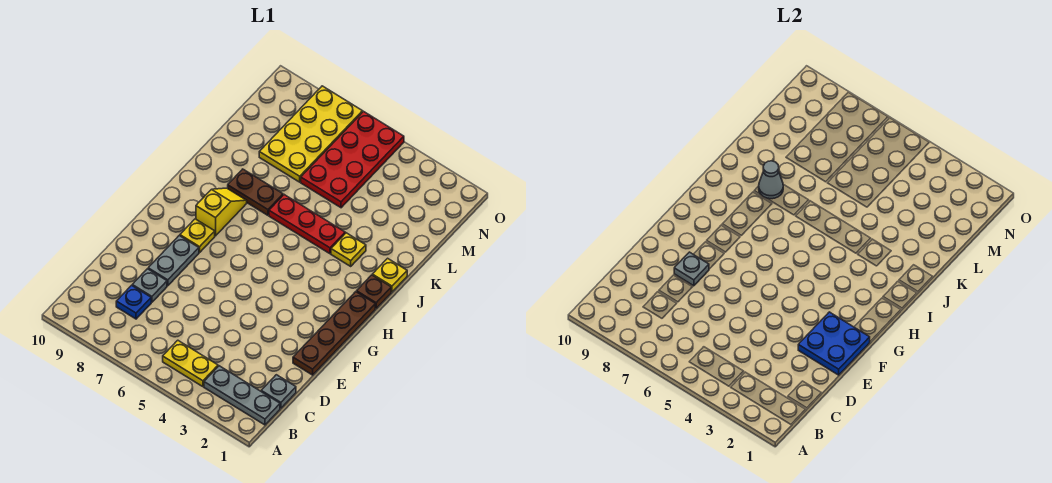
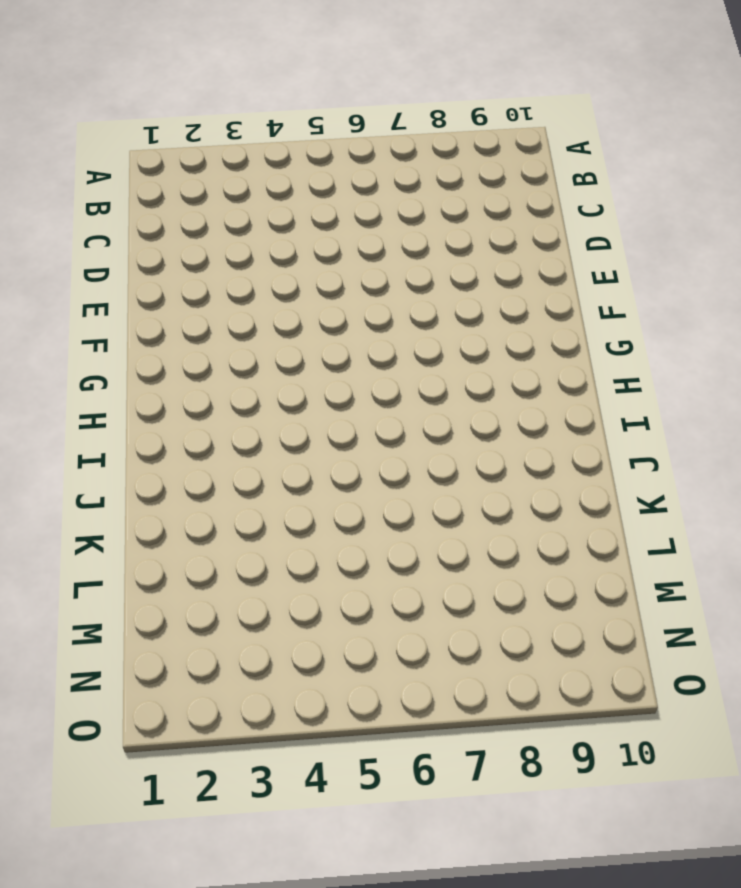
none -> grey plate B1:B3 level 1
none -> yellow plate B4:B5 level 1
none -> grey plate C1 level 1

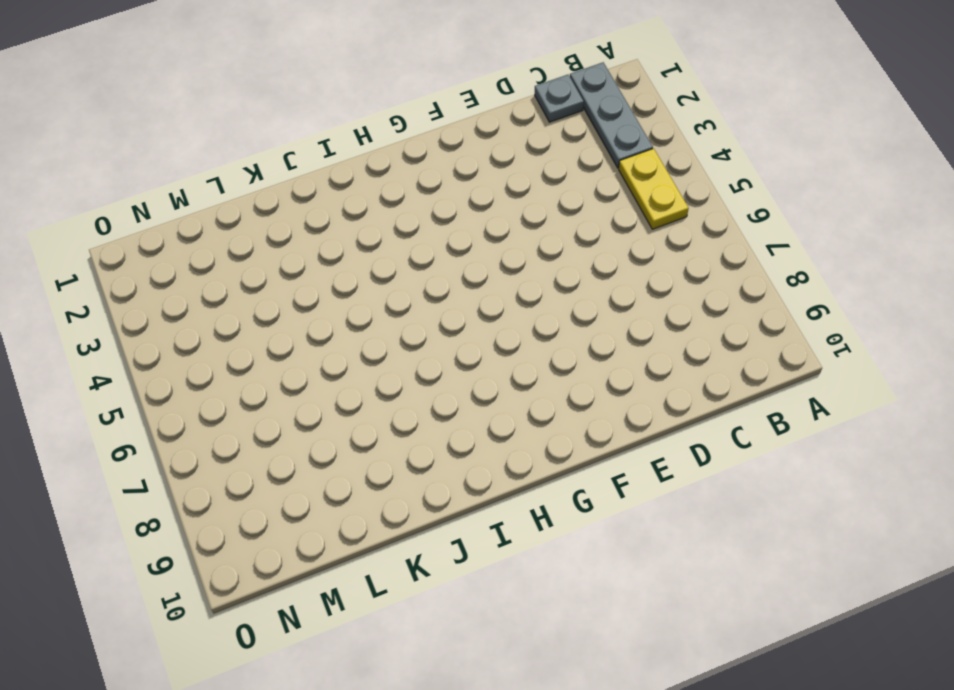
none -> blue plate C8 level 1
none -> grey plate D8 level 1
none -> brown plate E1:H1 level 1

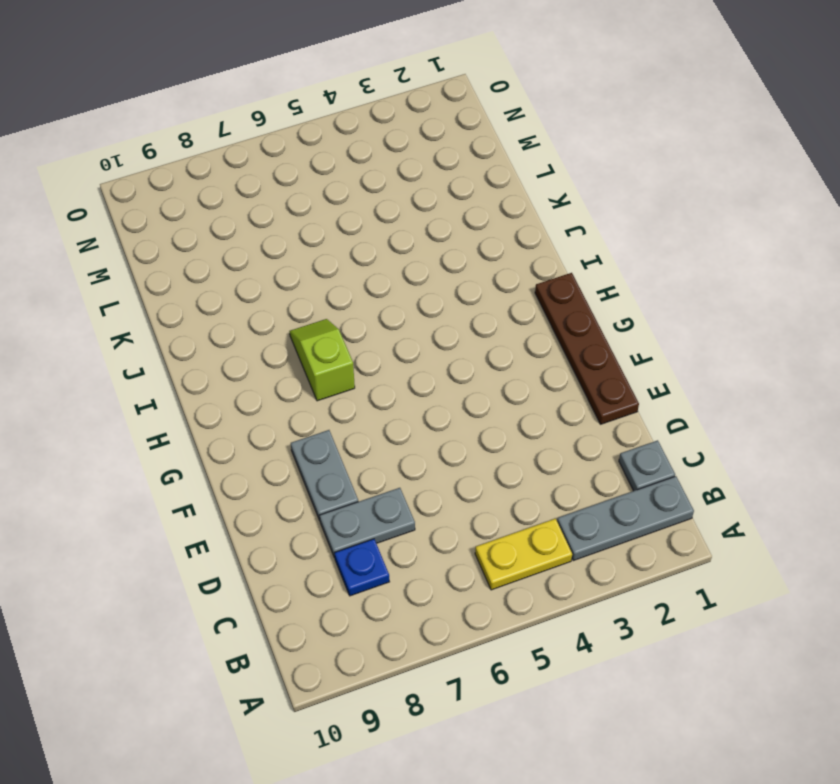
grey plate D7:D8 level 1 -> grey plate D8 level 1
lime slope H7:I7 level 1 top H -> none
none -> yellow plate G8 level 1
none -> yellow slope H8:I8 level 1 top H
none -> brown plate I1 level 1

